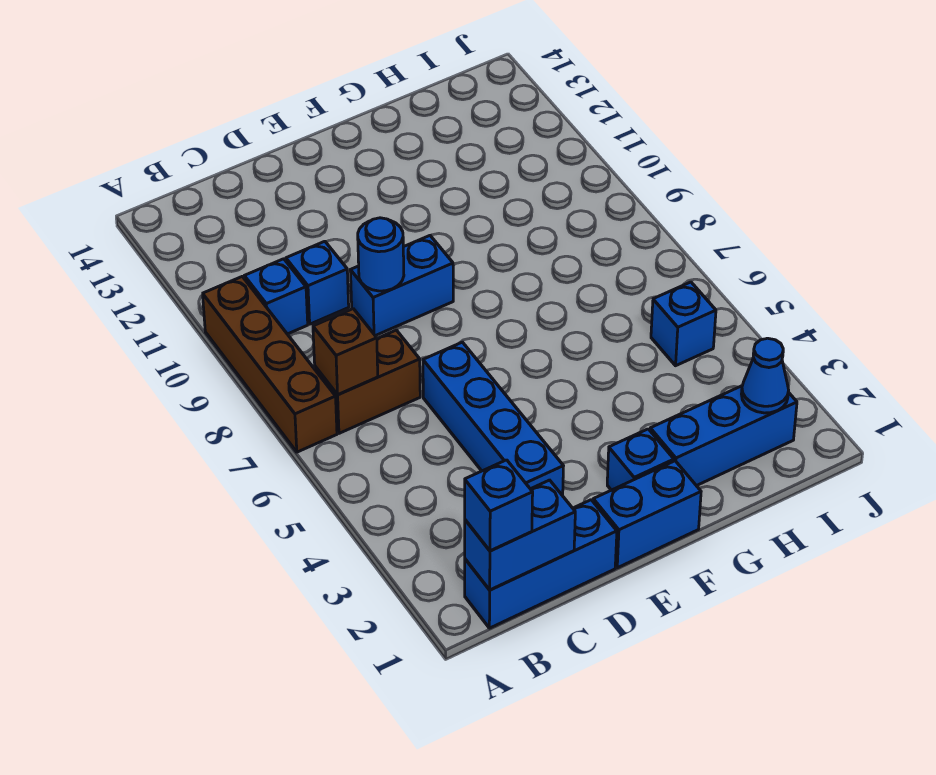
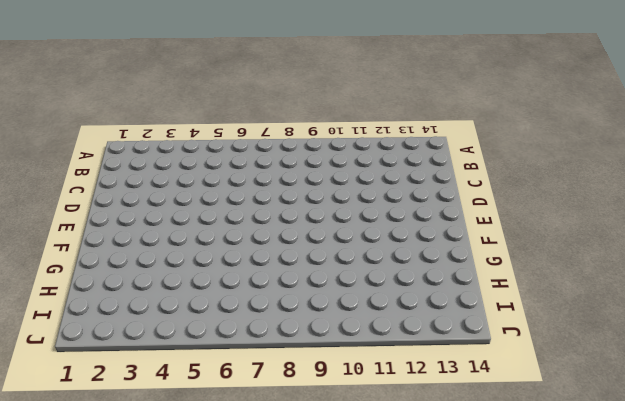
none -> brown brick A7:A10 level 1
none -> blue brick B1:D1 level 1
none -> brown brick B7:C7 level 1

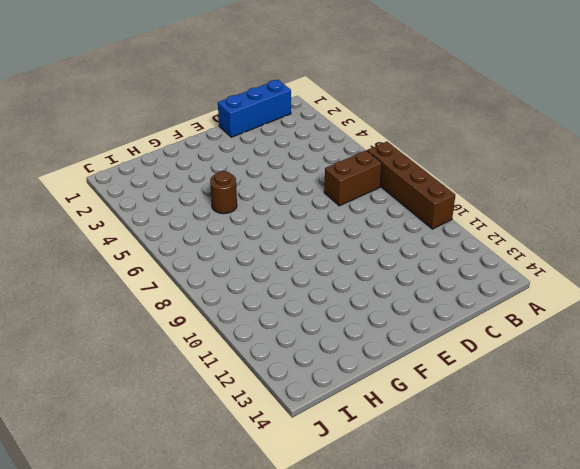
brown round brick G5 level 1 -> none
none -> blue brick B10 level 1
none -> blue brick C10 level 1
none -> blue brick D3:D6 level 1

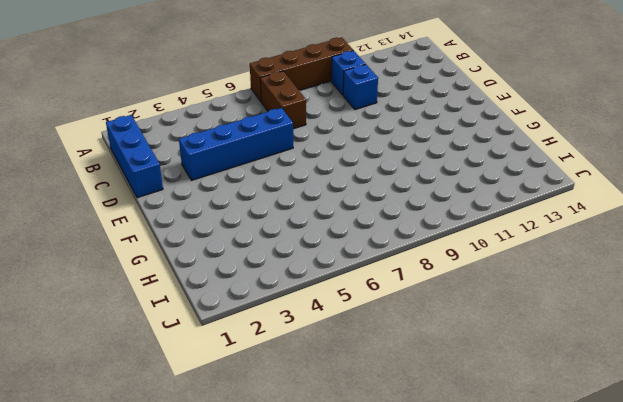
none -> blue brick D9:E9 level 1
none -> blue brick E1:F1 level 1
none -> blue brick F2 level 1

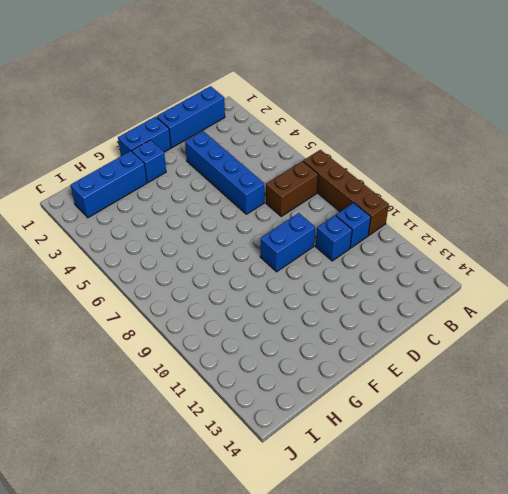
none -> blue brick I5 level 1
none -> blue brick B1:C1 level 2
none -> brown brick B7 level 2

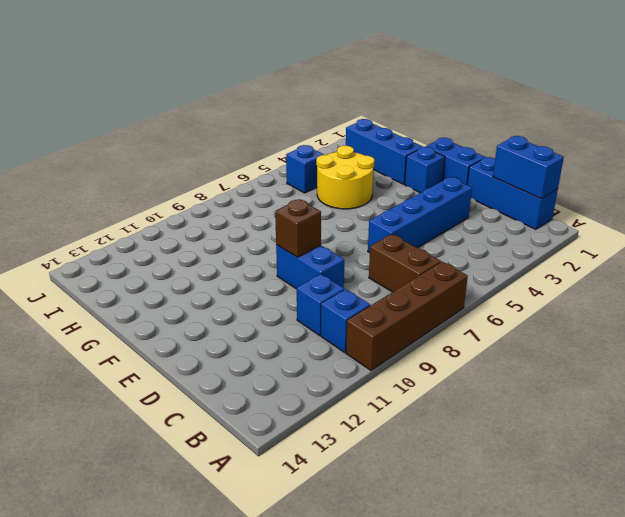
brown brick E9 level 2 -> brown brick B7 level 2
yellow round brick G4:H5 level 1 -> none
none -> blue round brick D9 level 2
none -> blue cone I2 level 2
none -> blue brick B1 level 3

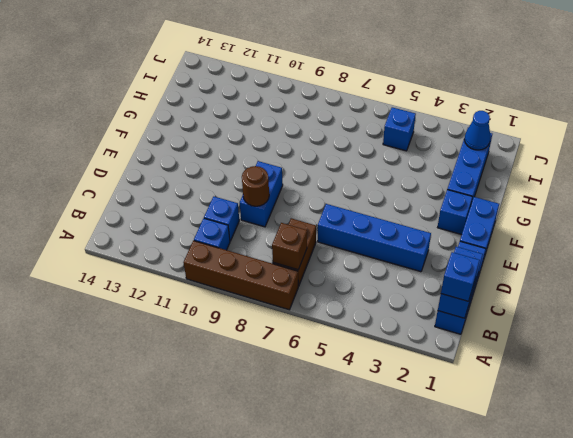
brown round brick D9 level 2 -> blue round brick D9 level 2

